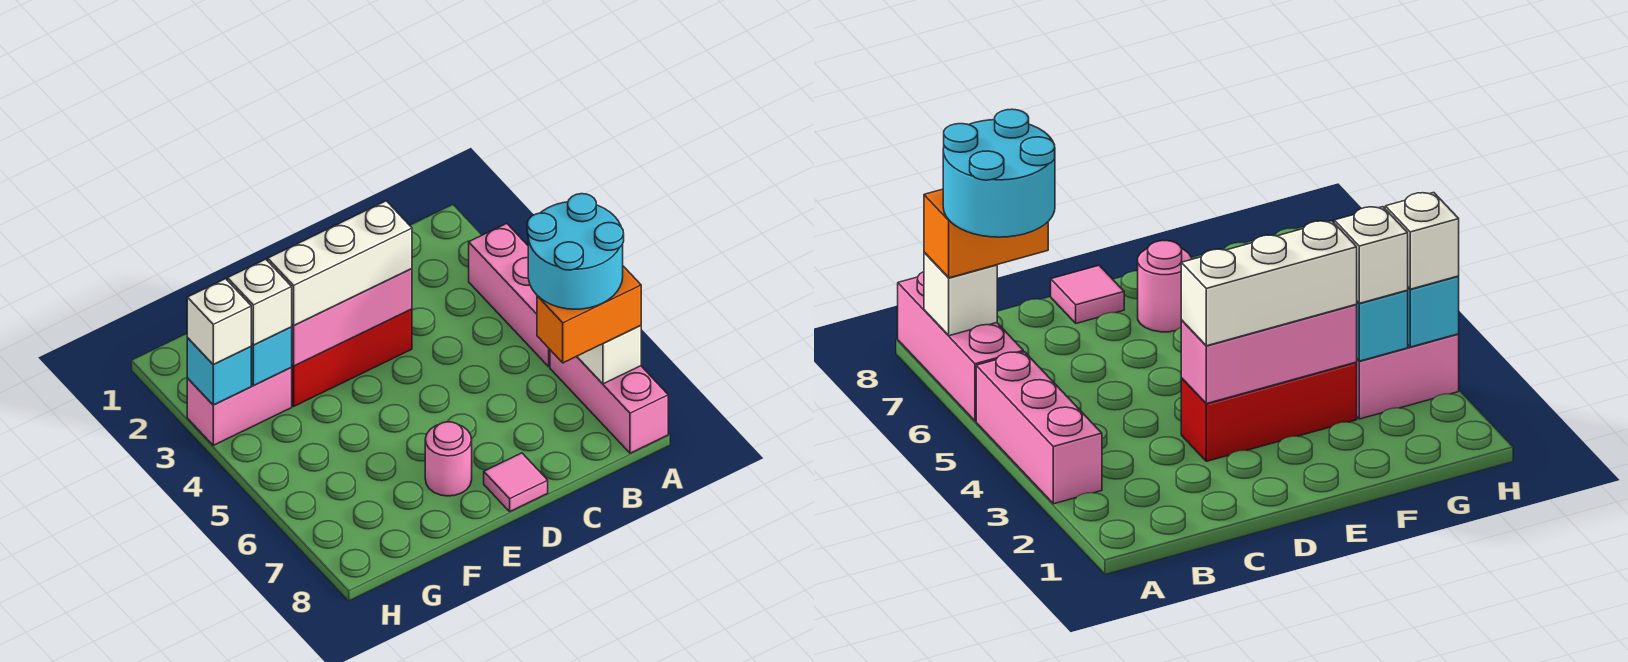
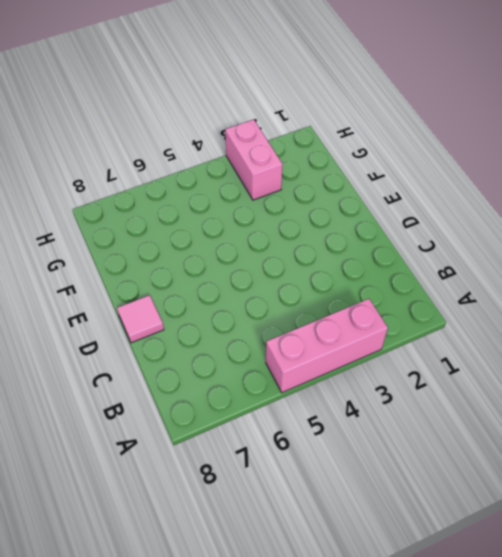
none -> pink brick A6:A8 level 1
none -> red brick D3:F3 level 1
none -> pink round brick E7 level 1

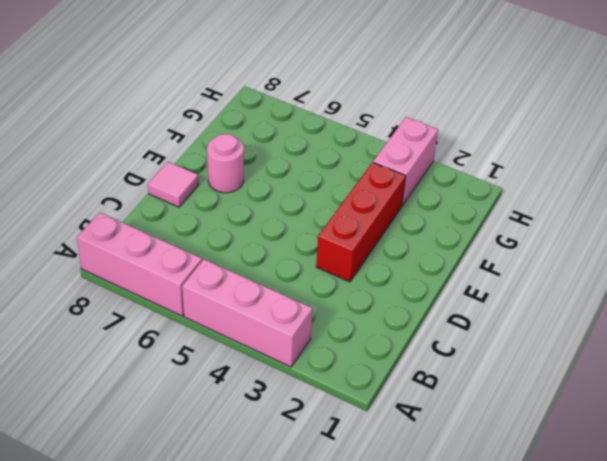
none -> white brick A7 level 2
none -> pink brick D3:F3 level 2
none -> cyan brick G3 level 2

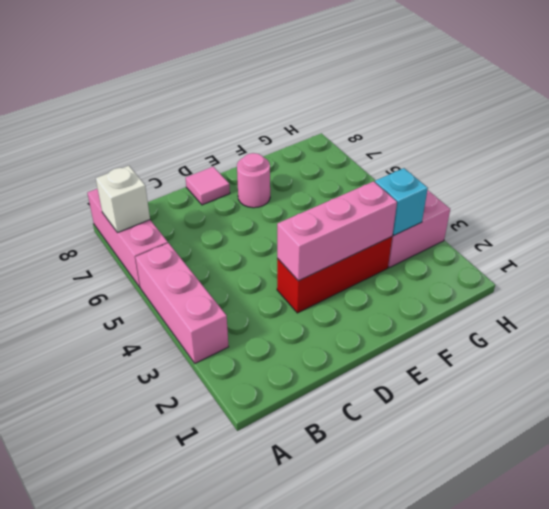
none -> cyan brick H3 level 2
none -> orange brick A7:B7 level 3
none -> white brick D3:F3 level 3

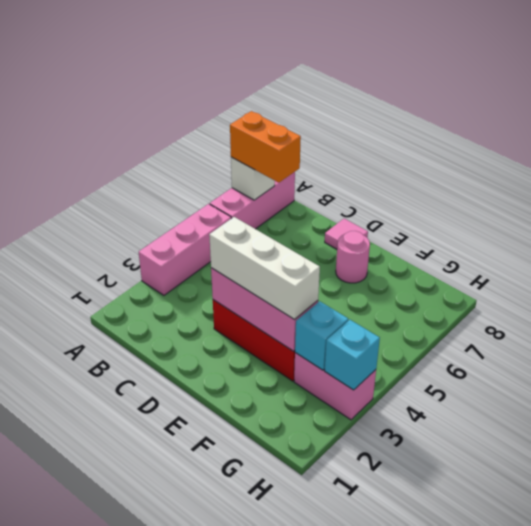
none -> white brick G3 level 3
none -> white brick H3 level 3
none -> cyan round brick A6:B7 level 4

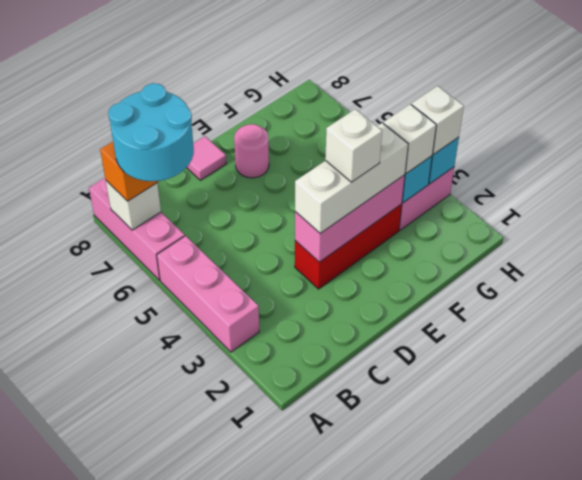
white brick E3 level 4 -> none

